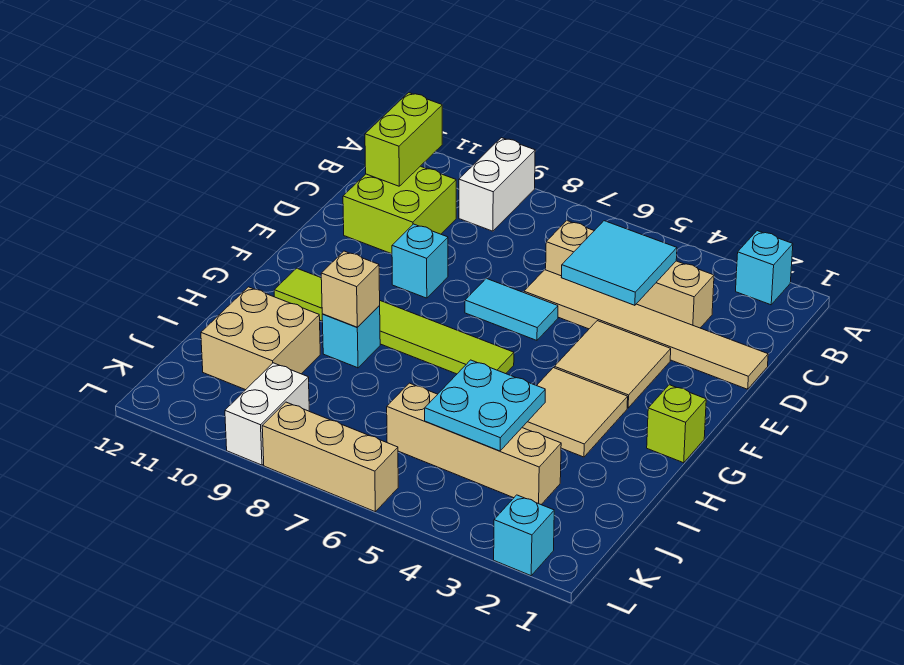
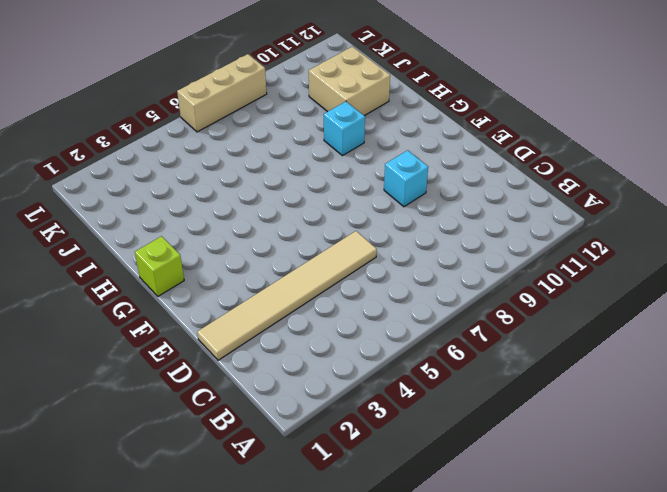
none -> cyan brick A2 level 1
none -> white brick A9:B9 level 1
none -> tan brick C3:C6 level 1

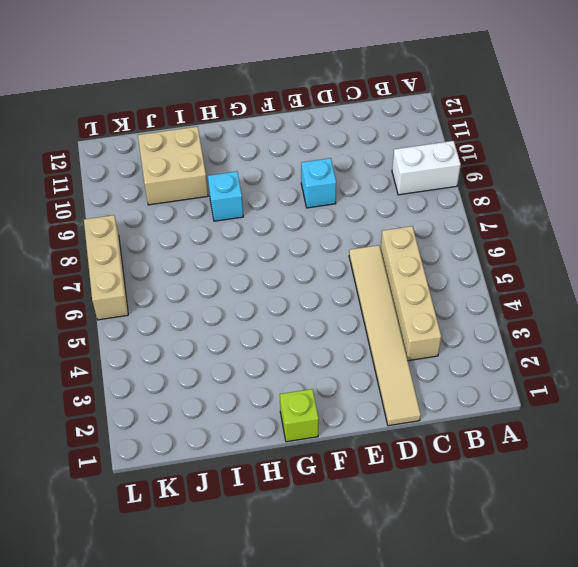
none -> cyan brick A2 level 1
none -> lime brick C10:D11 level 1
none -> tan tile E3:F4 level 1

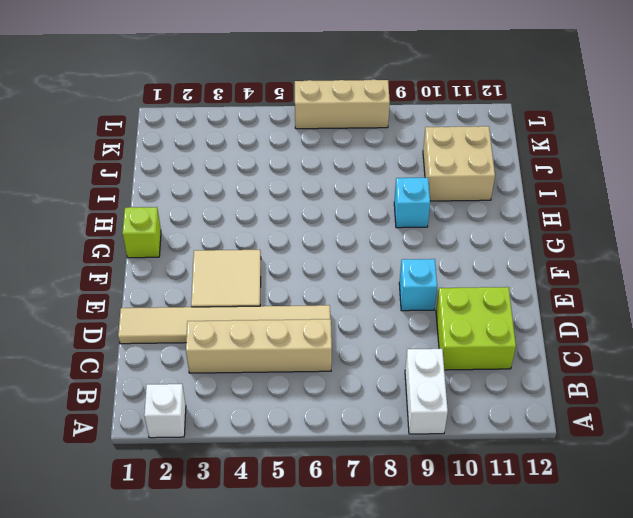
white brick A2 level 1 -> cyan brick A2 level 1
none -> cyan tile E6:E7 level 1
none -> tan tile G3:H4 level 1
none -> lime tile G6:G11 level 1

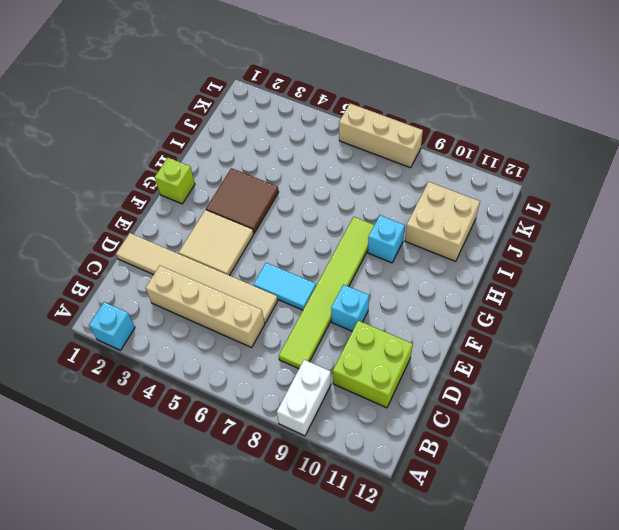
lime tile C8:H8 level 1 -> lime tile G6:G11 level 1
brown tile G3:H4 level 1 -> tan tile G3:H4 level 1
none -> tan brick J3:J6 level 1
none -> white brick K9:L9 level 1
none -> cyan brick L2 level 1

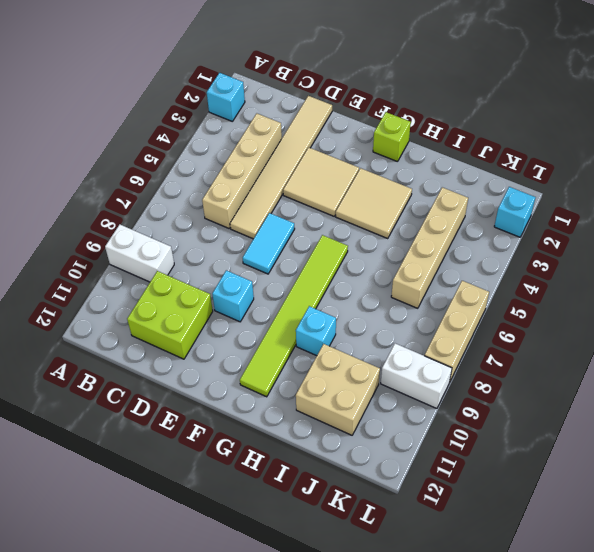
none -> lime brick B11:C11 level 2
none -> cyan tile C4:D5 level 2
none -> tan brick H9 level 2

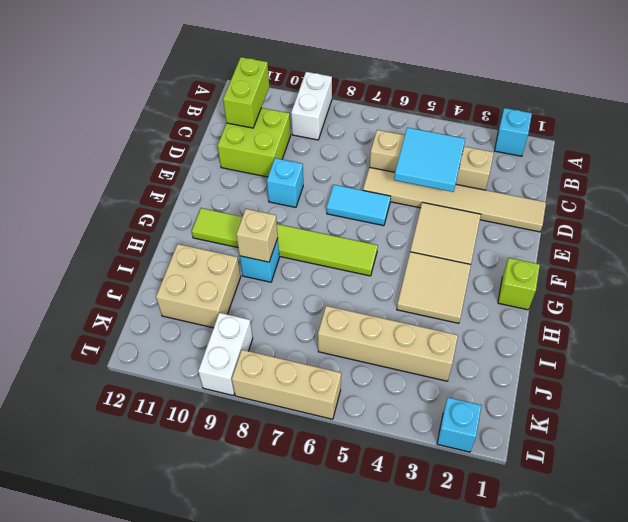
none -> cyan plate I4:J5 level 2

